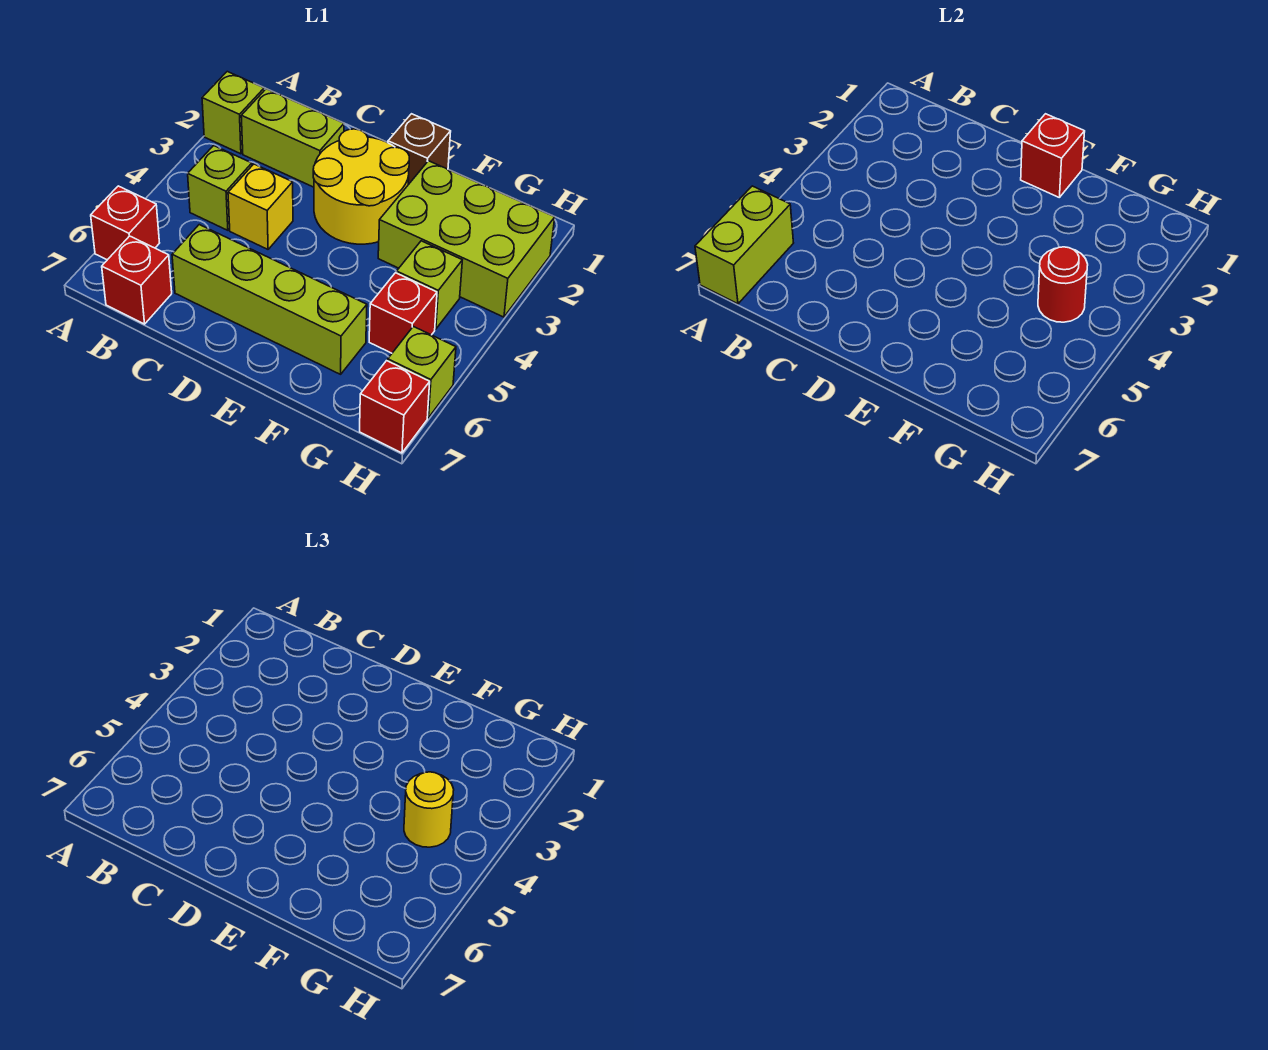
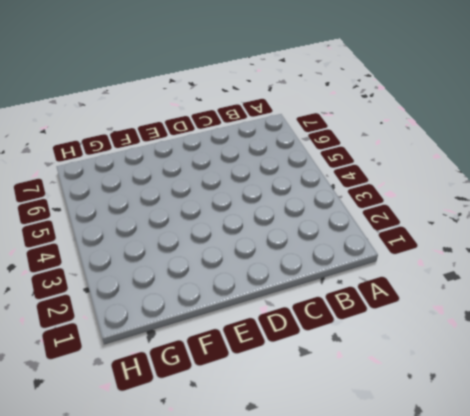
none -> lime brick A2 level 1
none -> red brick A6 level 1
none -> lime brick B2:C2 level 1

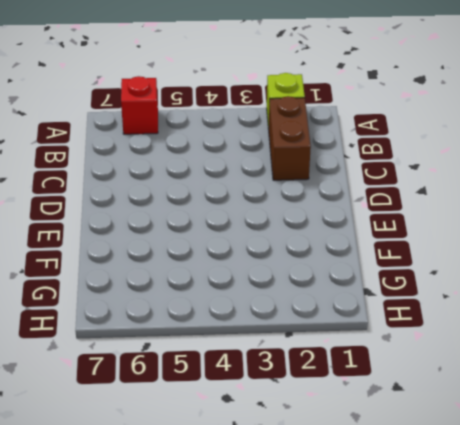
brown brick B2:C2 level 1 -> lime brick B2:C2 level 1
none -> lime brick B4 level 1
none -> red brick B7 level 1
none -> yellow brick C4 level 1

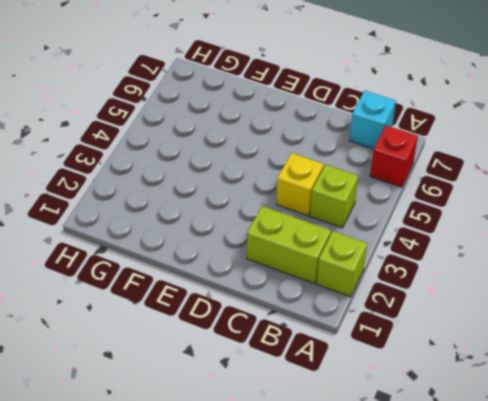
cyan brick B7 level 1 -> red brick B7 level 1
none -> lime brick C6:F6 level 1
none -> yellow round brick D2:E3 level 1
none -> brown brick E1 level 1

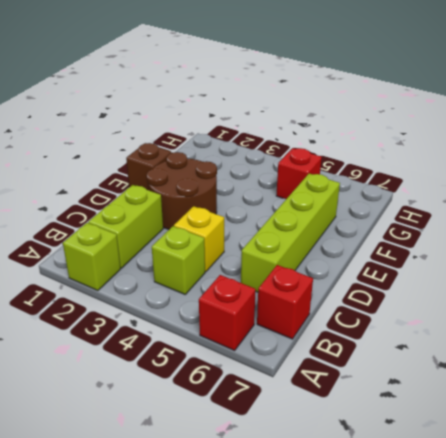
brown round brick D2:E3 level 1 -> yellow round brick D2:E3 level 1
none -> lime brick F2:H3 level 1
none -> lime brick G4 level 1
none -> lime brick H6 level 1

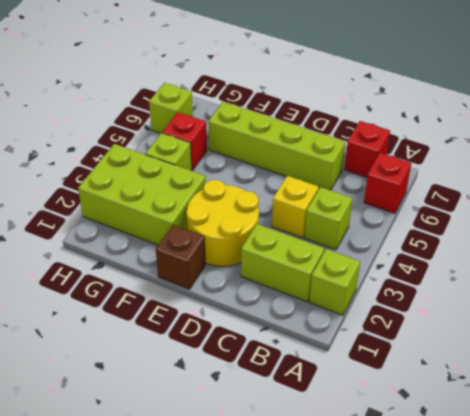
none -> red brick H7 level 1
none -> lime brick A6:A7 level 2
none -> red brick E1 level 2

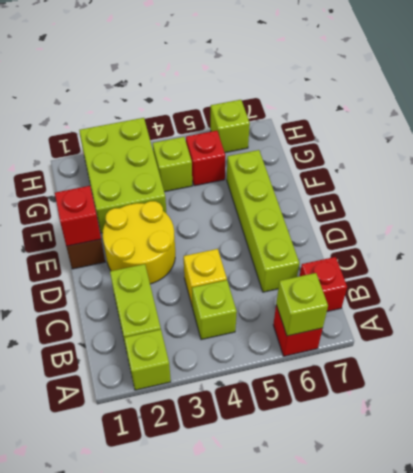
lime brick A6 level 2 -> lime brick A6:A7 level 2
none -> red brick H7 level 1
none -> red round brick G4 level 2
none -> yellow round brick G4 level 3

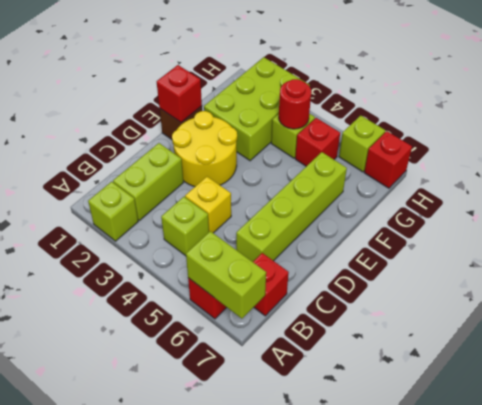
none -> yellow round brick G4 level 3

